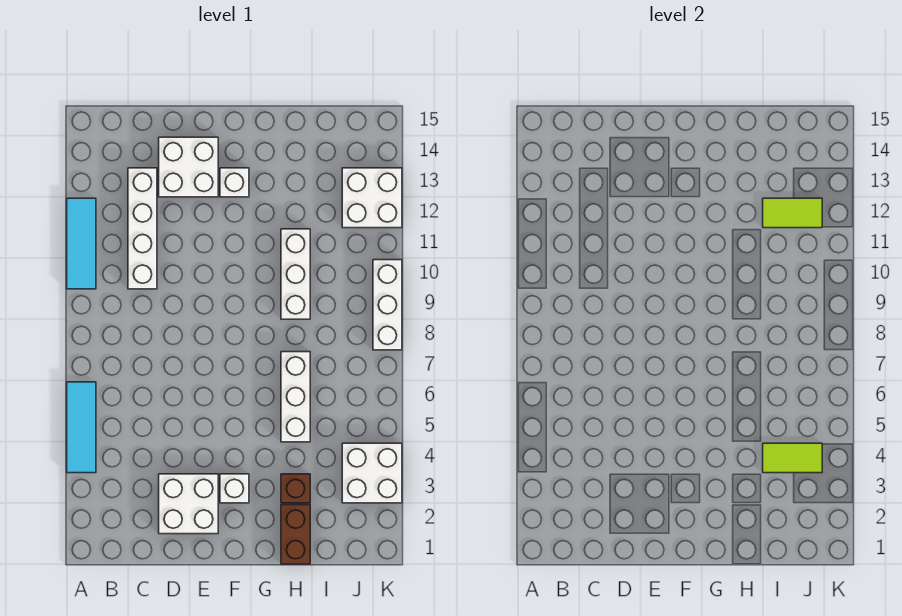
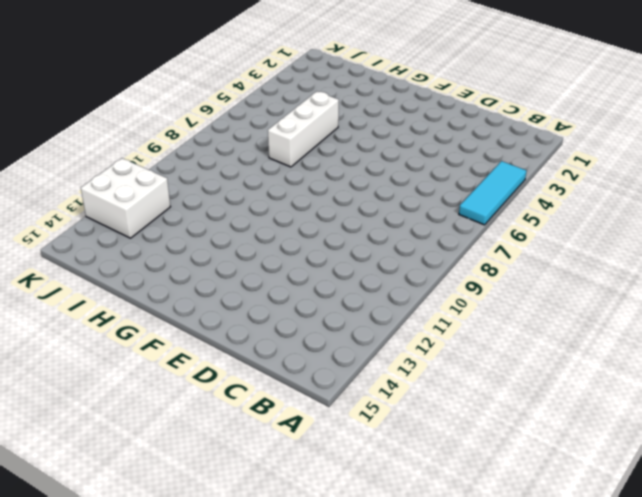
none -> cyan tile A10:A12 level 1
none -> white brick C10:C13 level 1
none -> white brick D2:E3 level 1

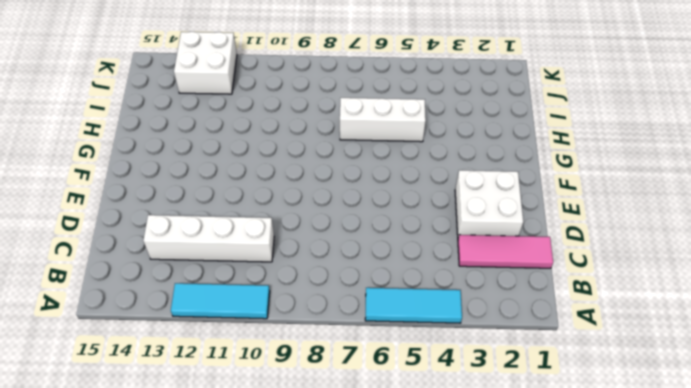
pink tile C1:C3 level 1 -> none
none -> white brick D13:E14 level 1
none -> white brick F3 level 1
none -> white brick F13 level 1

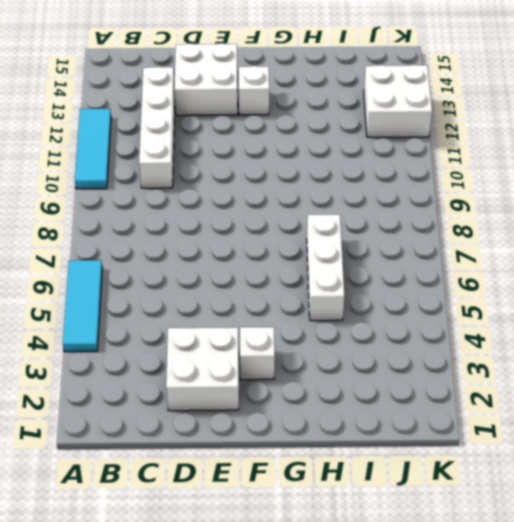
none -> brown brick H1:H2 level 1
none -> brown brick H3 level 1
none -> white brick H9:H11 level 1

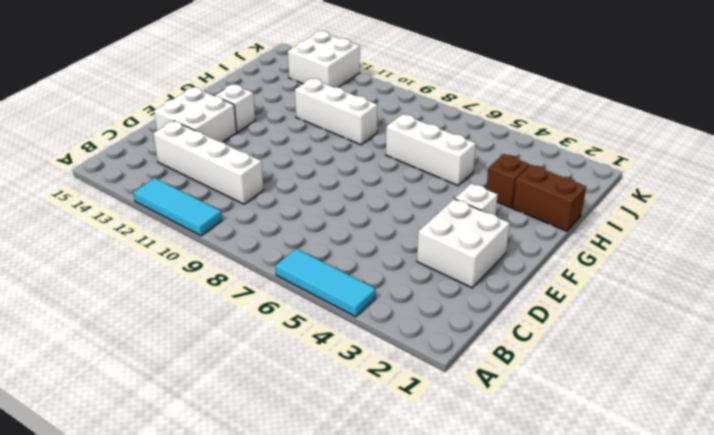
none -> white brick J3:K4 level 1
none -> white brick K8:K10 level 1
none -> lime tile I4:J4 level 2

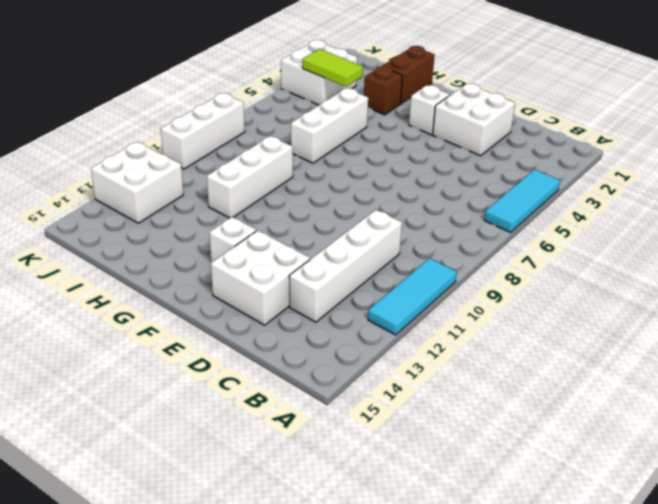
none -> lime tile I12:J12 level 2

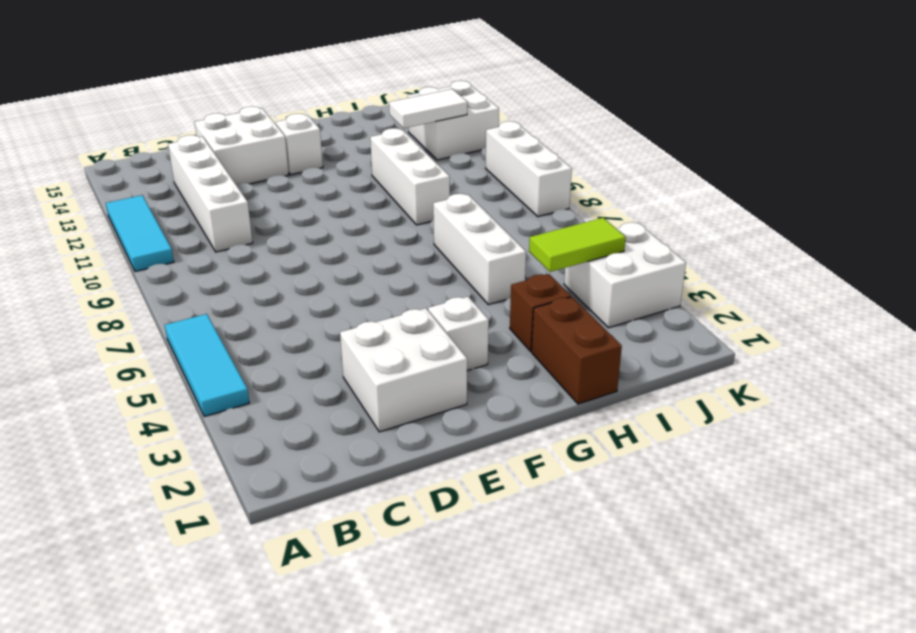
white tile I12:J12 level 2 -> lime tile I12:J12 level 2

